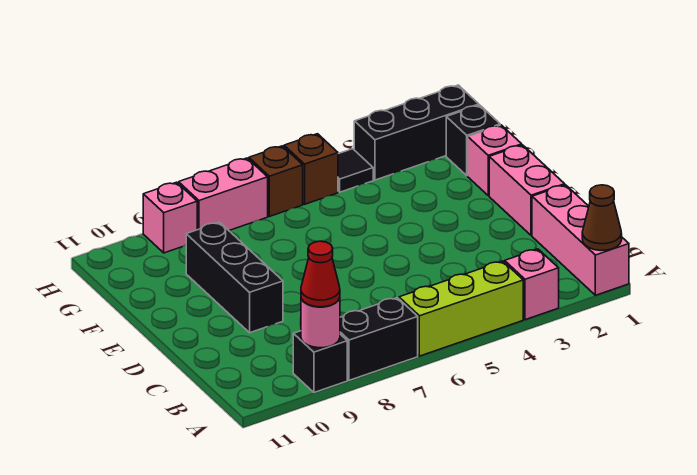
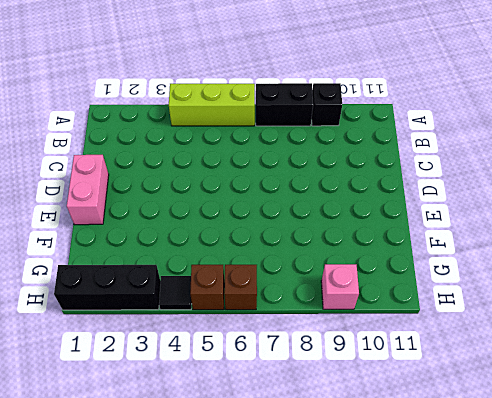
none -> pink brick A1:C1 level 1
none -> pink brick A3 level 1
none -> black brick D9:F9 level 1

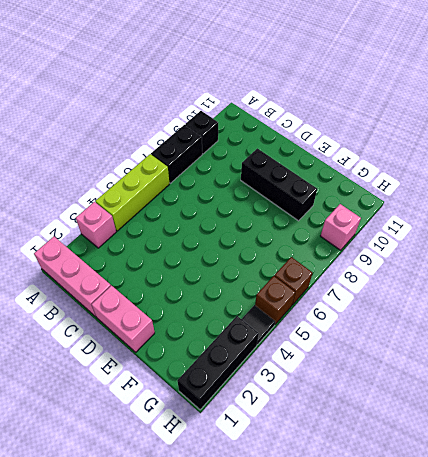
none -> pink brick F1 level 1
none -> black brick G1 level 1
none -> pink brick H7:H8 level 1

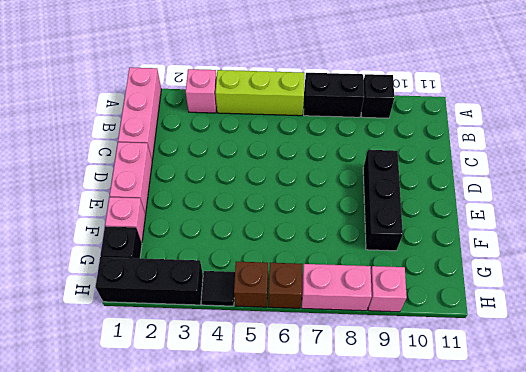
none -> brown cone A1 level 2
none -> pink round brick A9 level 2
none -> red cone A9 level 3

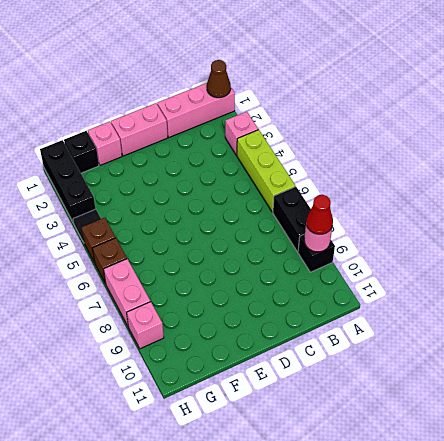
none -> black brick D9:F9 level 1

